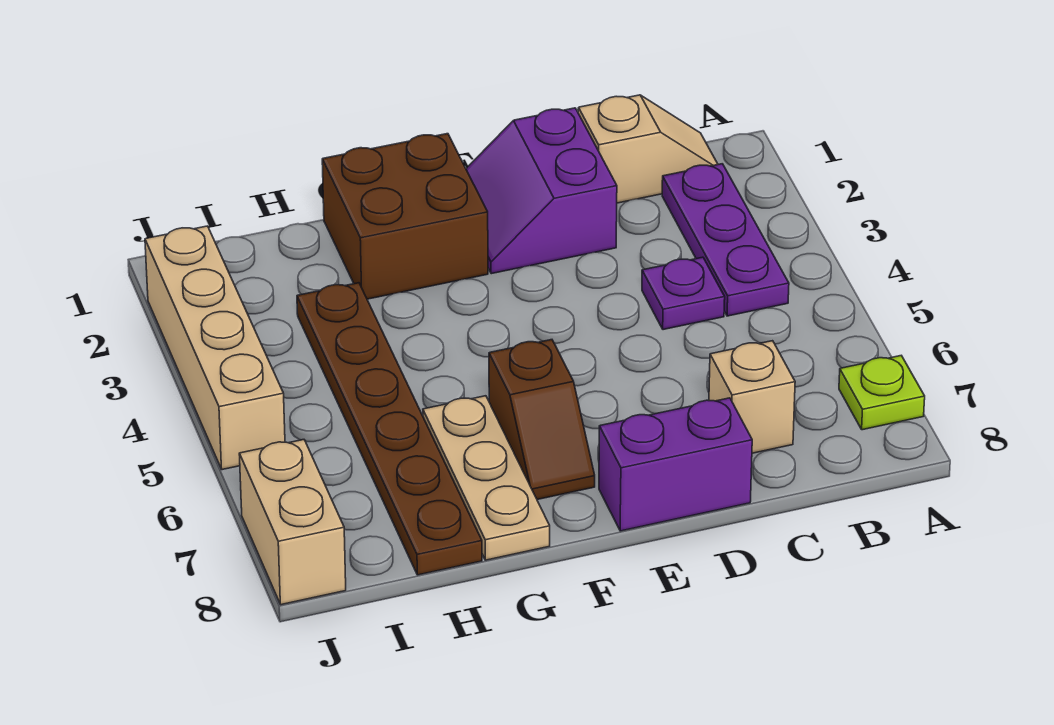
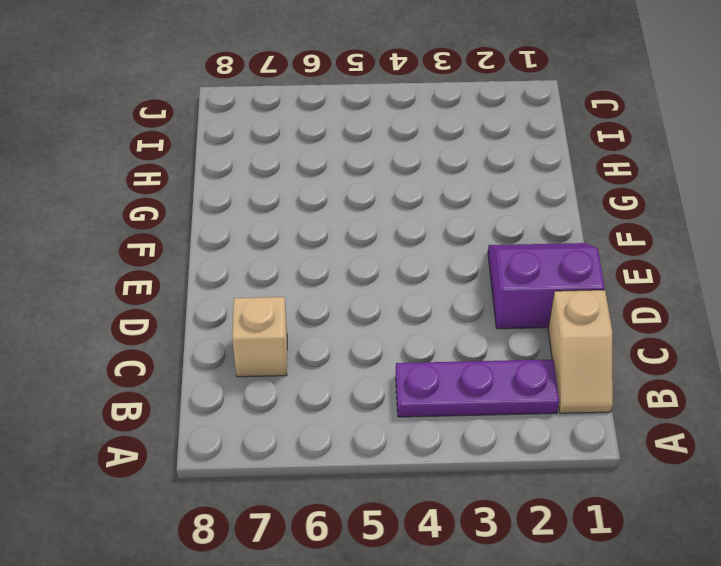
none -> lime plate A7 level 1
none -> purple plate C4 level 1
none -> purple brick D8:E8 level 1

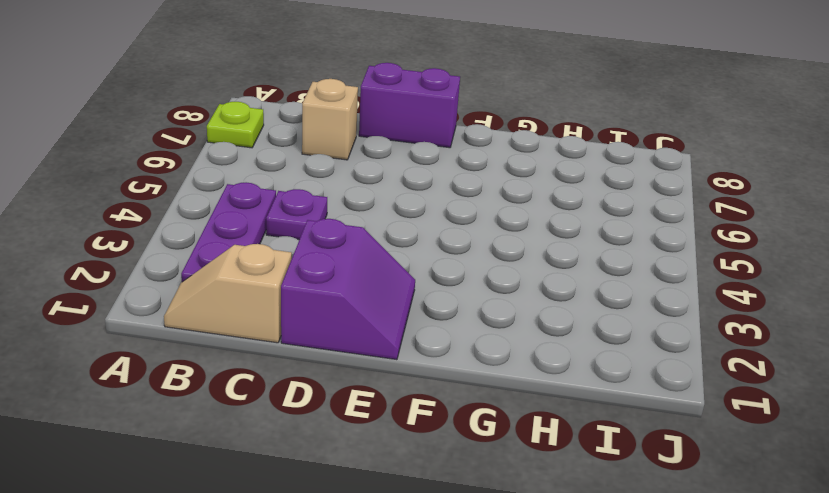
none -> brown brick F1:G2 level 1
none -> brown slope F6:F7 level 1 top 6
none -> tan plate G6:G8 level 1

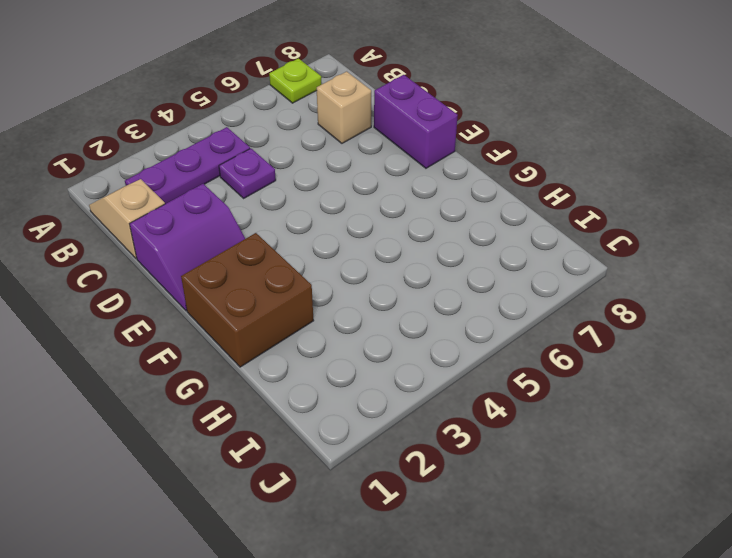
none -> brown slope F6:F7 level 1 top 6
none -> tan plate G6:G8 level 1
none -> brown plate H3:H8 level 1

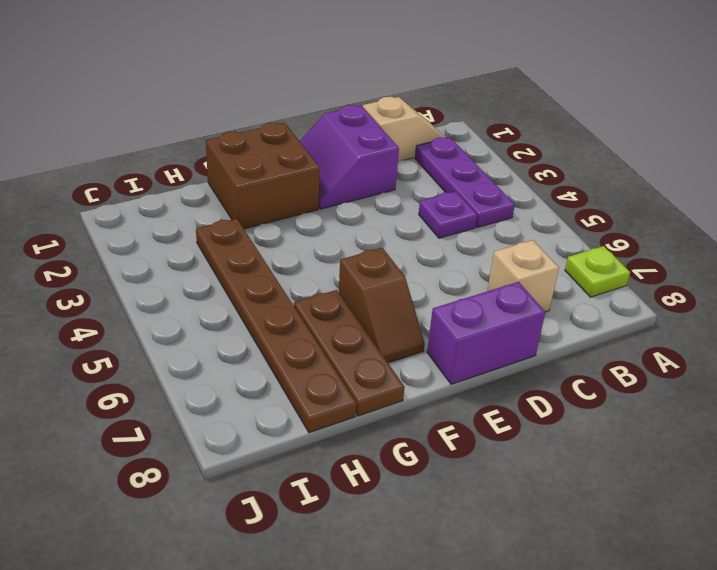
brown plate G6:G8 level 1 -> tan plate G6:G8 level 1
none -> tan brick J2:J5 level 1
none -> tan brick J7:J8 level 1

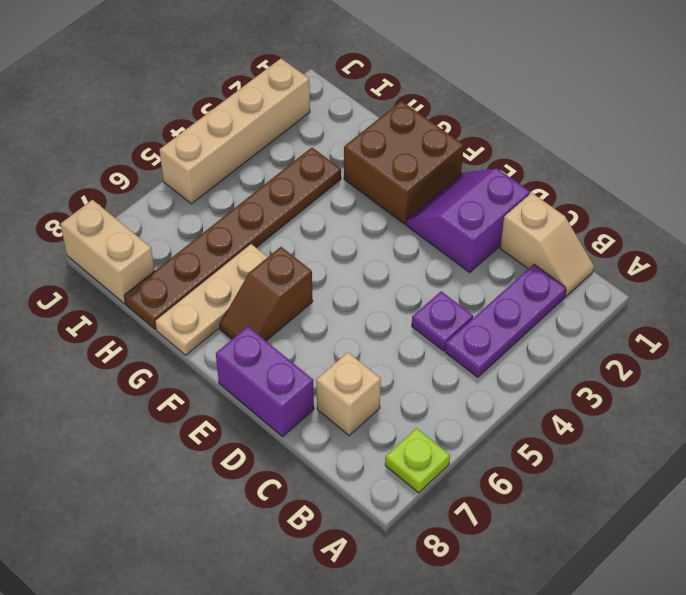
tan brick I8:J8 level 1 -> tan brick J7:J8 level 1

